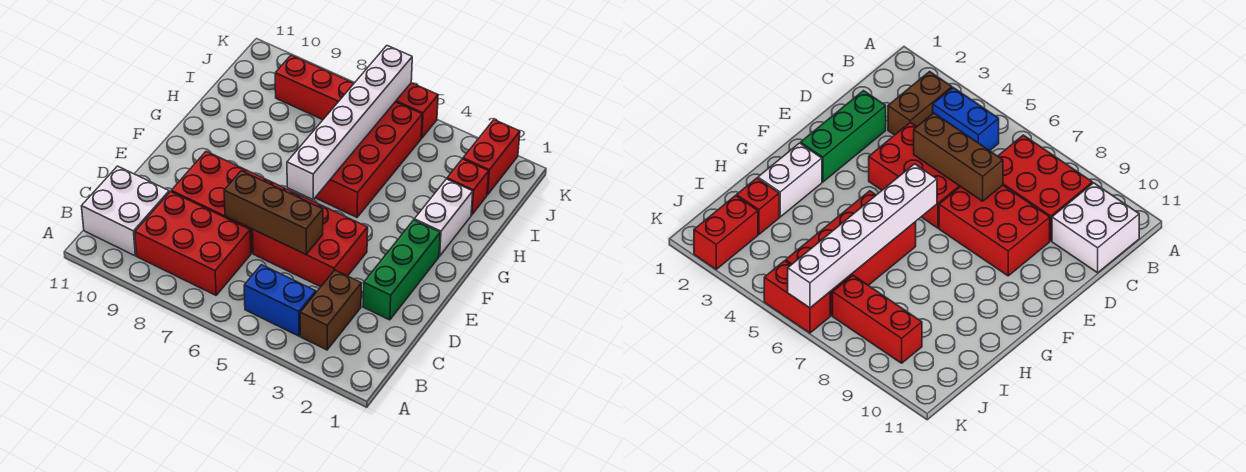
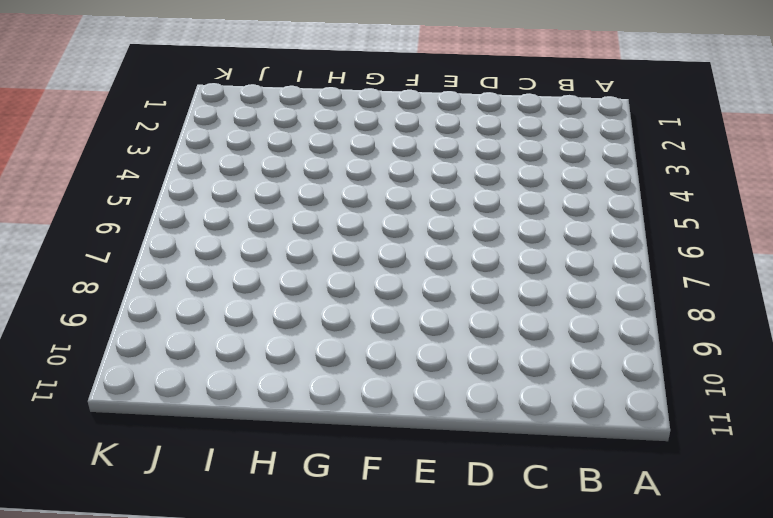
none -> brown brick B3:C3 level 1
none -> blue brick B4:B5 level 1
none -> red brick B7:C9 level 1

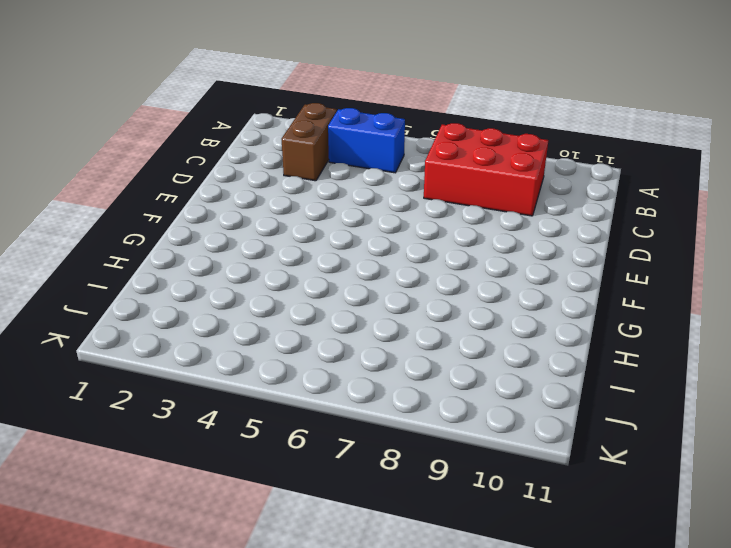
none -> white brick B10:C11 level 1
none -> green brick D2:F2 level 1
none -> red brick D4:E6 level 1

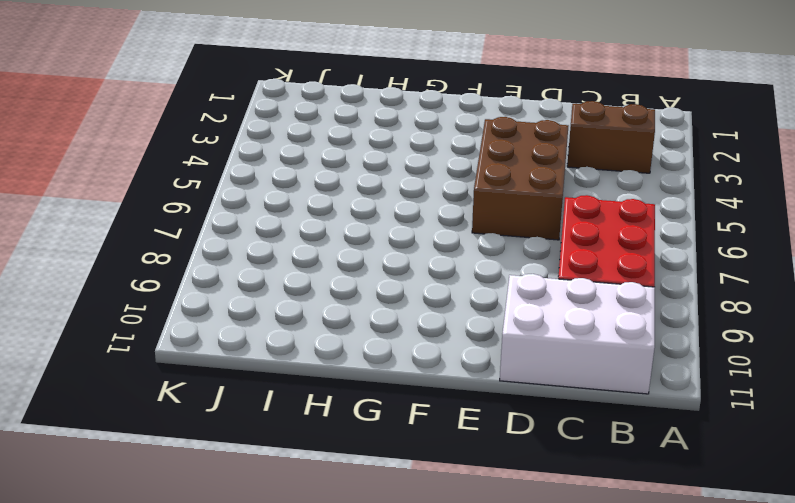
white brick B10:D11 level 1 -> white brick B10:C11 level 1
brown brick D4:E6 level 1 -> red brick D4:E6 level 1
none -> blue brick B4:B5 level 1
none -> green brick D2:F2 level 1
none -> red brick D7:E9 level 1

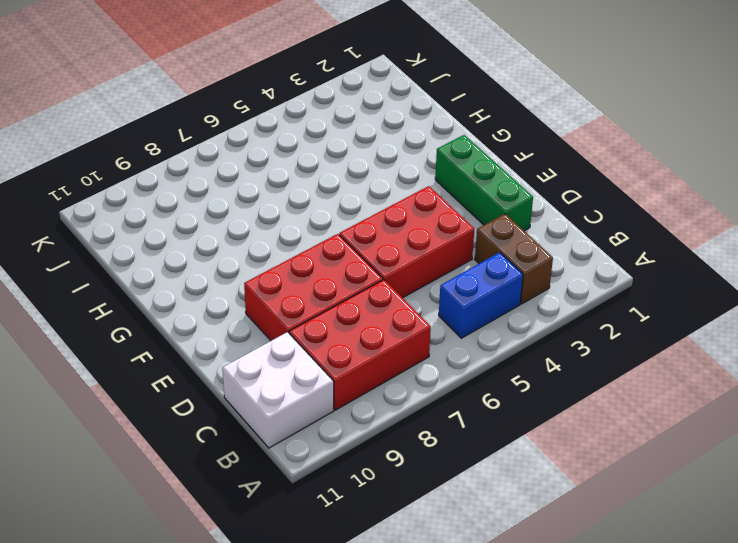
none -> white brick G2:H2 level 1
none -> red brick G5:J6 level 1
none -> red brick I2 level 1

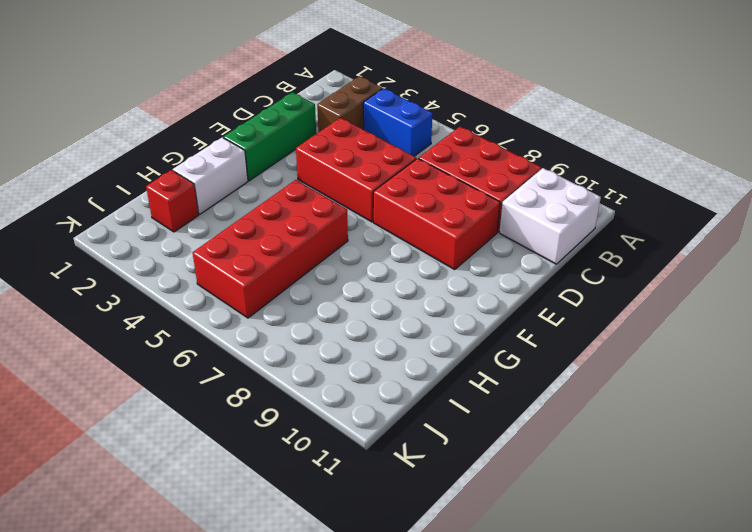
none -> red brick J2:K2 level 1
none -> red brick J7:J9 level 1
none -> red brick K5:K6 level 1

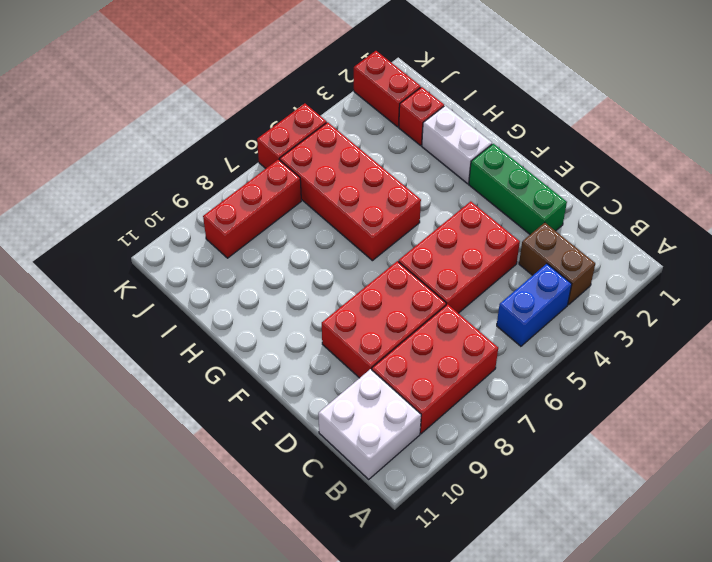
none -> brown brick D5:D7 level 2
none -> white brick F6:K6 level 2

